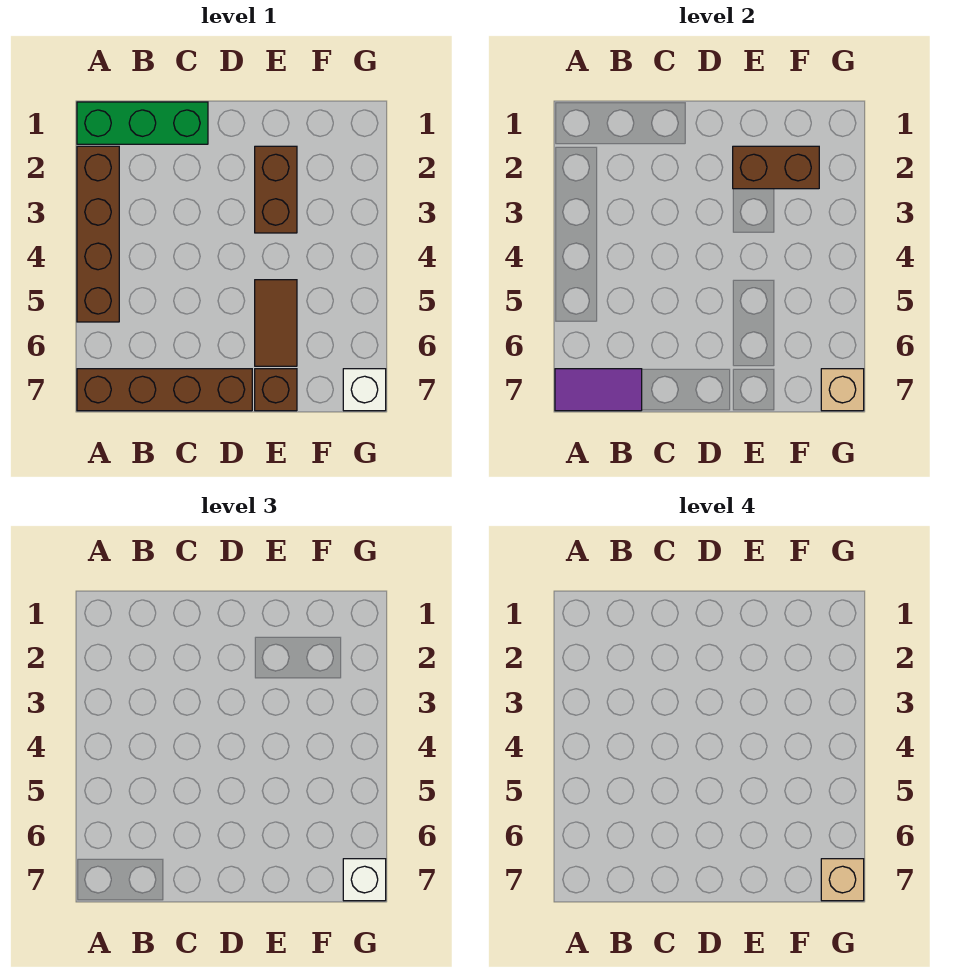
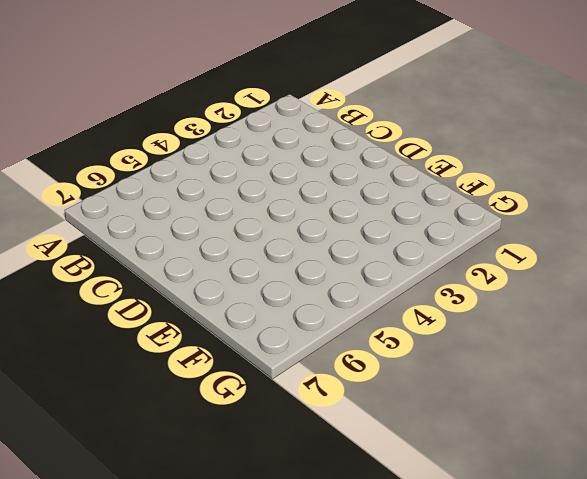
none -> green brick A1:C1 level 1
none -> brown brick A2:A5 level 1
none -> brown brick A7:D7 level 1

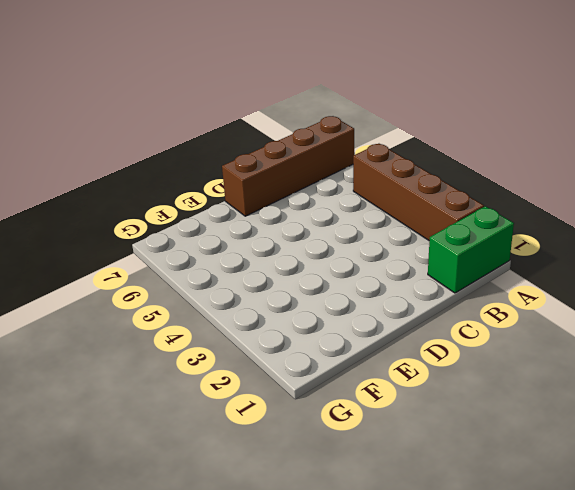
green brick A1:B1 level 1 -> green brick A1:C1 level 1
none -> brown brick E2:E3 level 1
none -> brown tile E5:E6 level 1
none -> brown brick E7 level 1

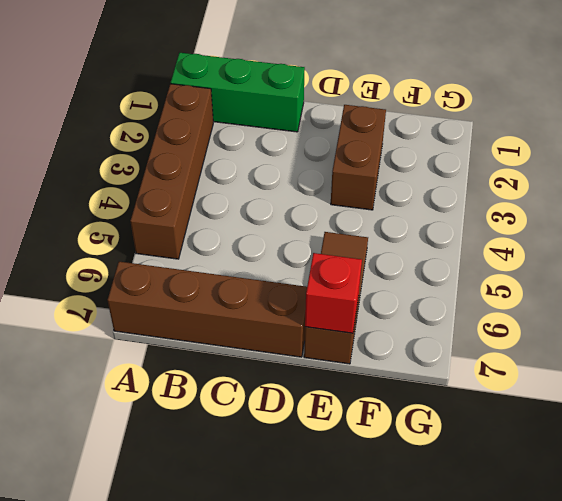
red brick E7 level 2 -> none
none -> white brick G7 level 1
none -> purple tile A7:B7 level 2
none -> brown brick E2:F2 level 2

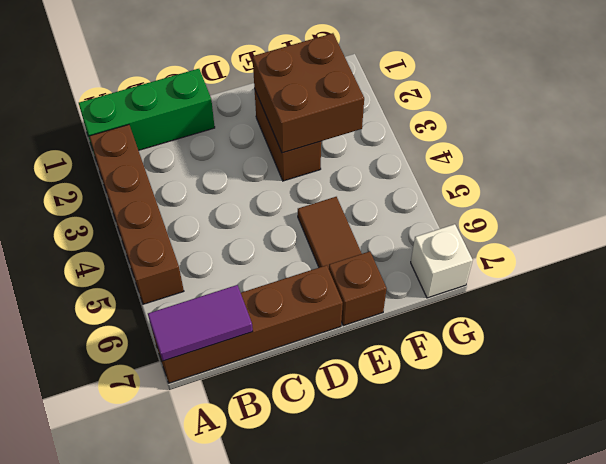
brown brick E2:F3 level 2 -> brown brick E2:F2 level 2
none -> tan brick G7 level 2
none -> white brick G7 level 3
none -> tan brick G7 level 4

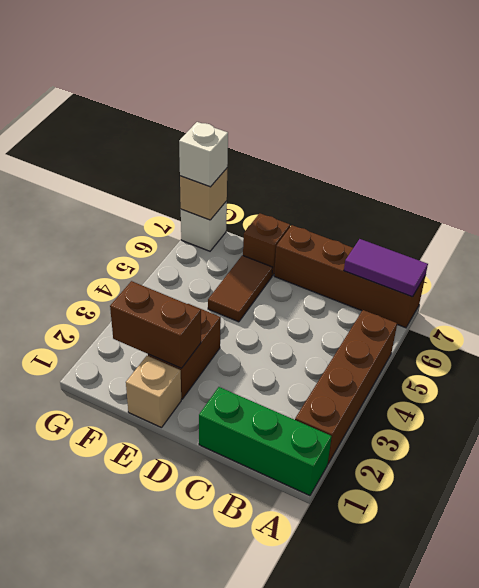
tan brick E1 level 1 -> tan brick G7 level 4

